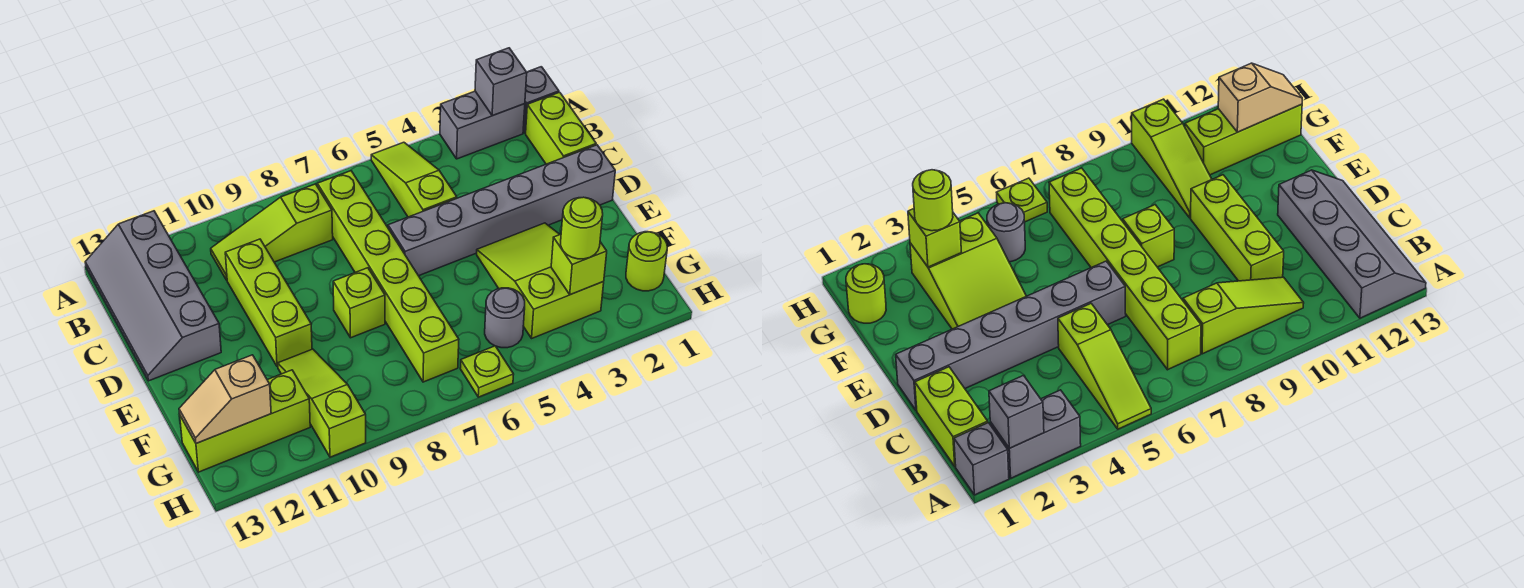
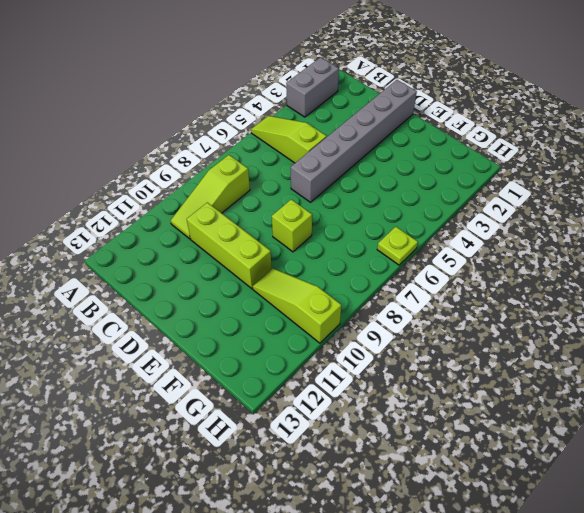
none -> grey brick A1 level 1
none -> grey slope A12:D13 level 1 top 12
none -> lime brick B1:C1 level 1

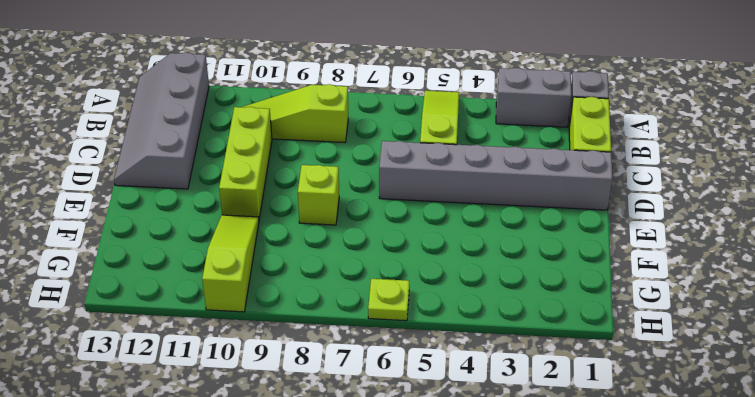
none -> lime brick B7:G7 level 1
none -> lime slope E3:G4 level 1 top G
none -> lime round brick G1 level 1

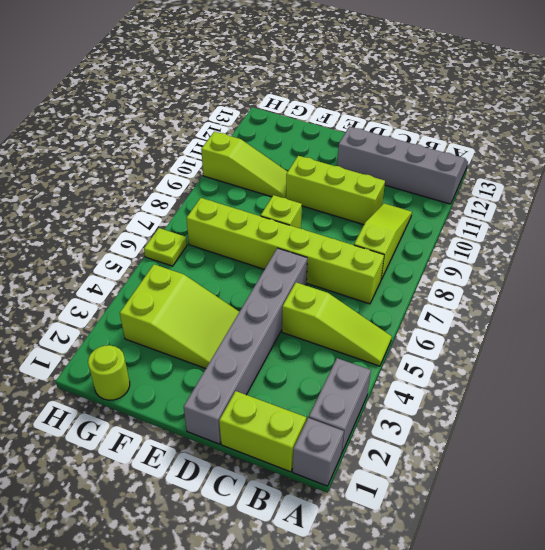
none -> grey round brick G5 level 1
none -> lime brick G11:G13 level 1
none -> grey brick A2 level 2

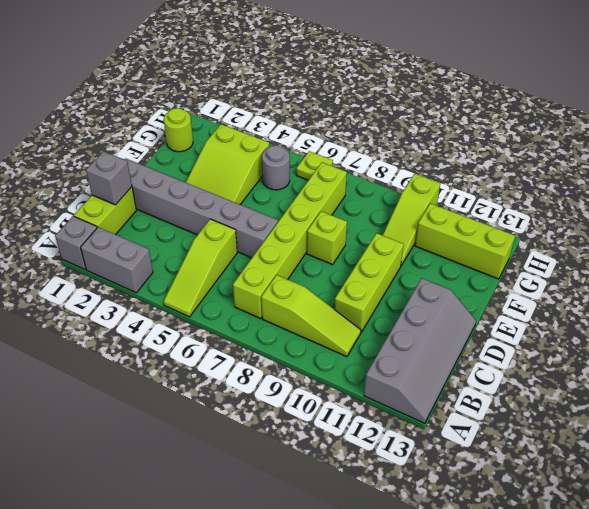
grey brick C1 level 2 -> grey brick A2 level 2
none -> lime brick G3 level 2
none -> tan slope G12:G13 level 2 top 12
none -> lime round brick G3 level 3

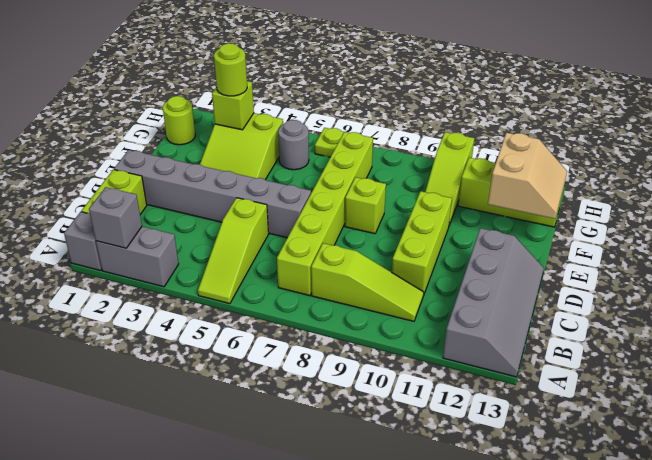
tan slope F12:G13 level 2 top 12 -> tan slope G12:G13 level 2 top 12

